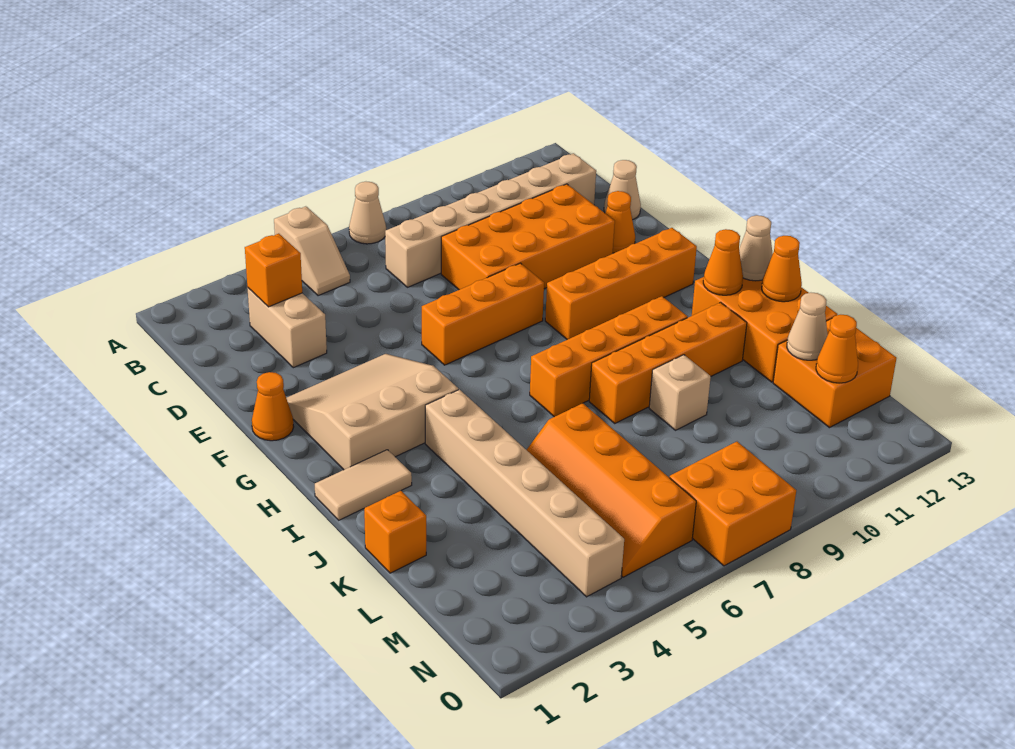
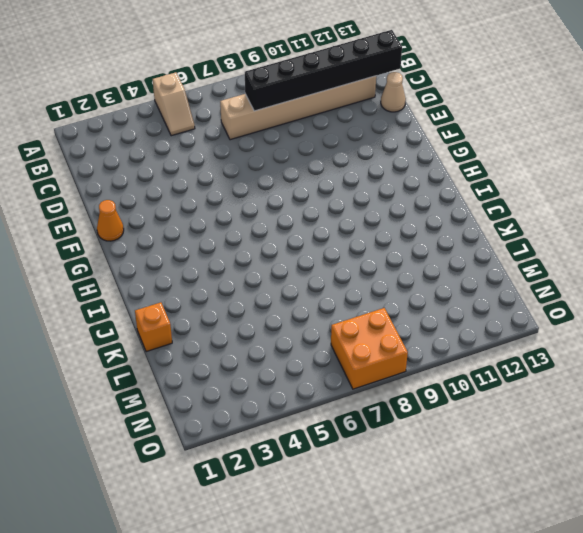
black brick C8:C13 level 2 -> none
none -> tan cone A7 level 1
none -> tan brick C3:D3 level 1
none -> orange brick D8:E11 level 1

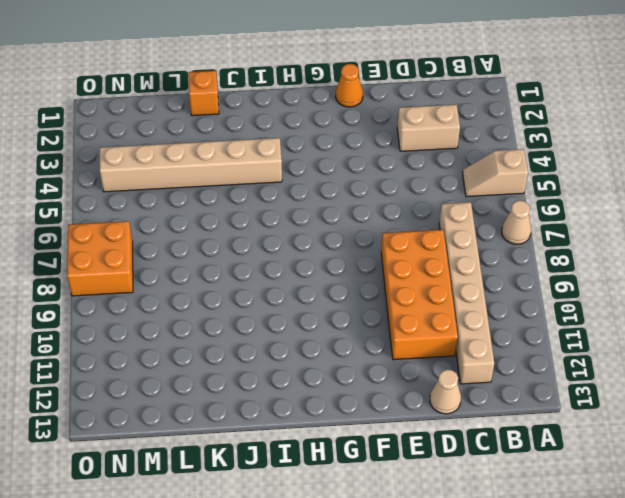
none -> orange cone E12 level 1
none -> tan slope F2:H4 level 1 top H
none -> orange brick F6:F8 level 1

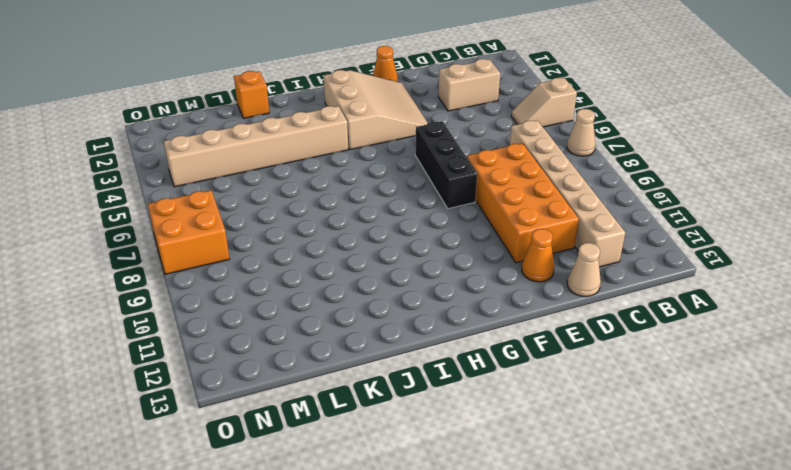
black brick F6:F8 level 1 -> orange brick F6:F8 level 1
none -> orange brick G9:G12 level 1
none -> tan tile I1:I2 level 1
none -> orange brick I7:I10 level 1

